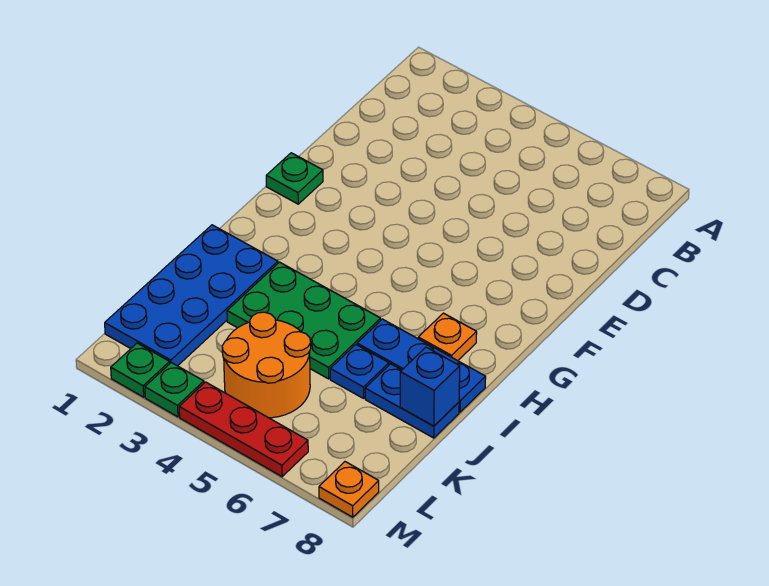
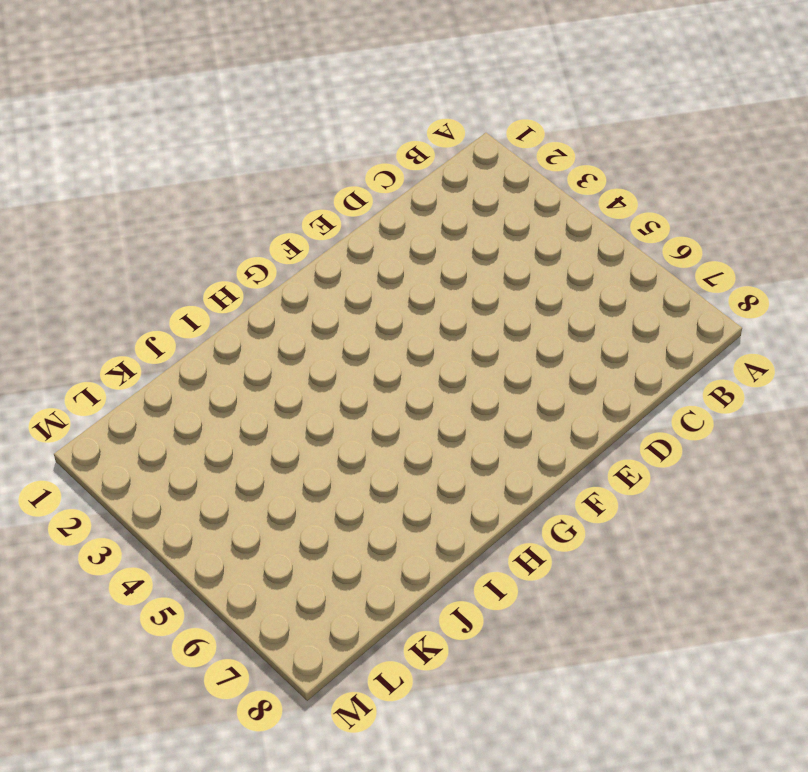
none -> green plate F1 level 1
none -> orange plate H7 level 1
none -> blue plate I1:L2 level 1

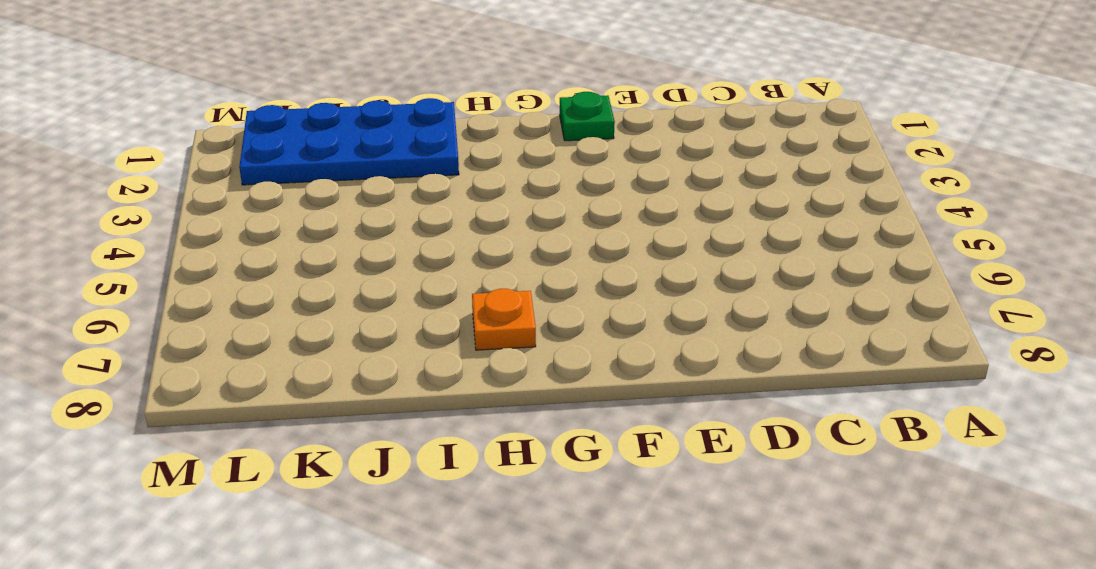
none -> green plate I3:J5 level 1
none -> blue plate I6:I8 level 1
none -> blue plate J6 level 1

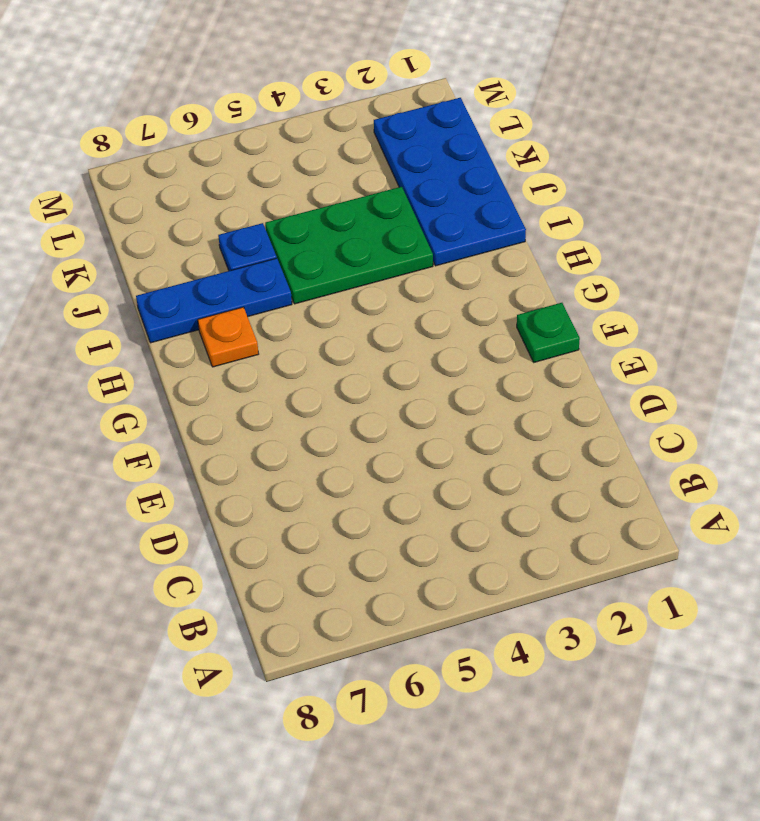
none -> blue plate J7:J8 level 1
none -> orange round brick K4:L5 level 1
none -> green plate M2 level 1

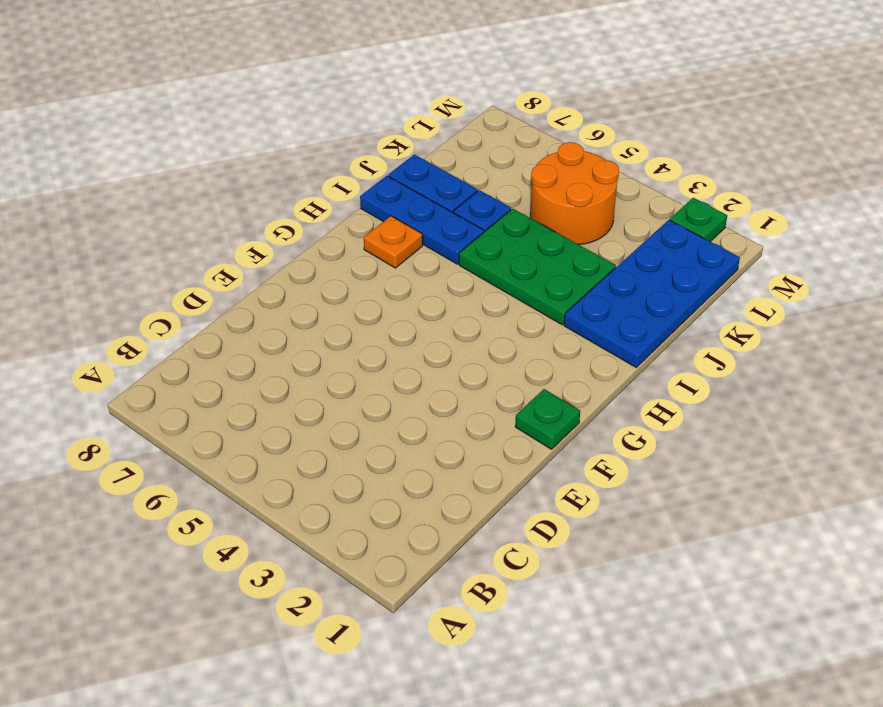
none -> green plate M3 level 1
none -> red plate M4:M6 level 1
none -> orange plate M8 level 1

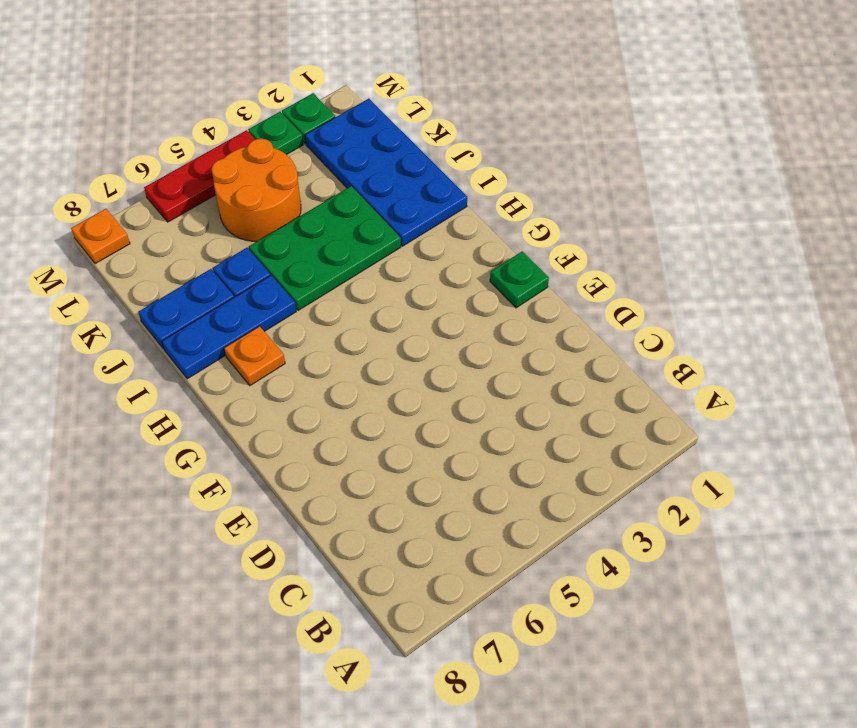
none -> blue brick J8 level 2

